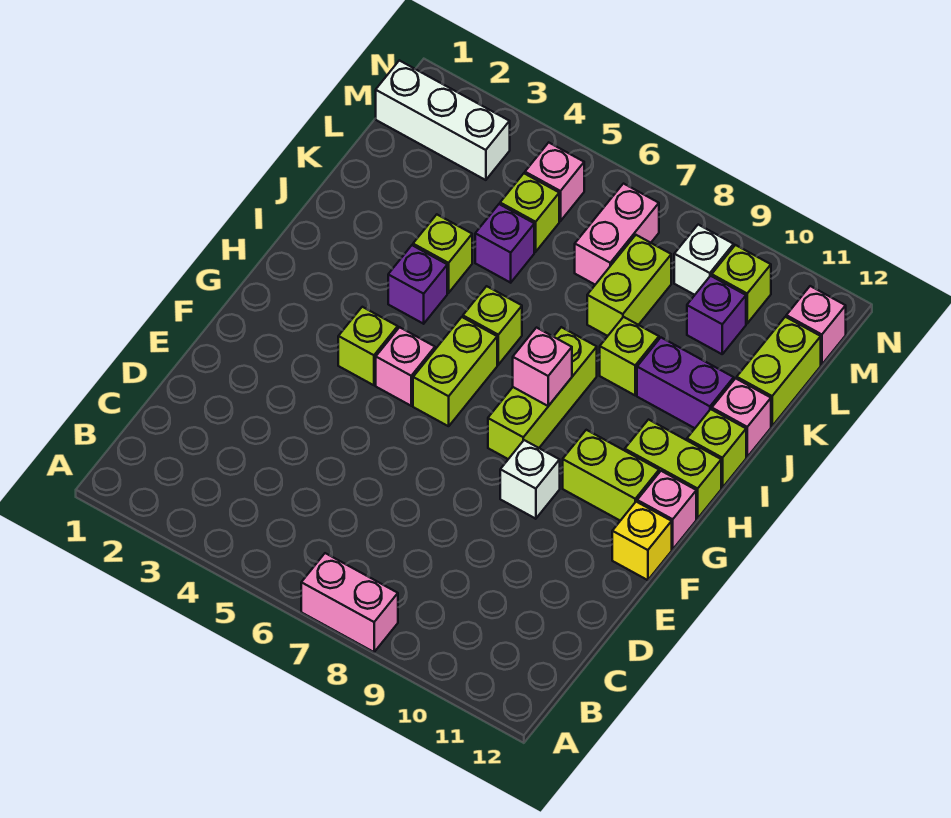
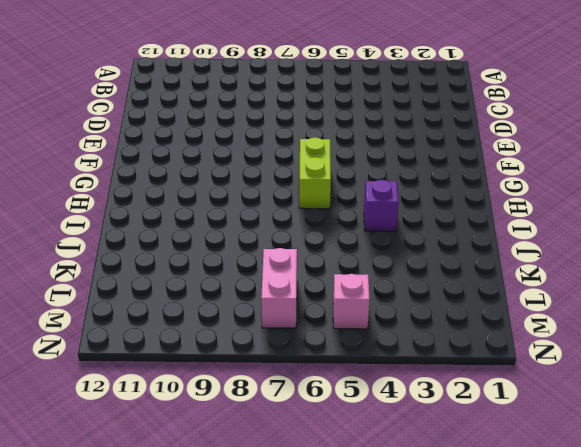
none -> pink brick A7:A8 level 1
none -> white brick F9 level 1
none -> yellow brick F12 level 1

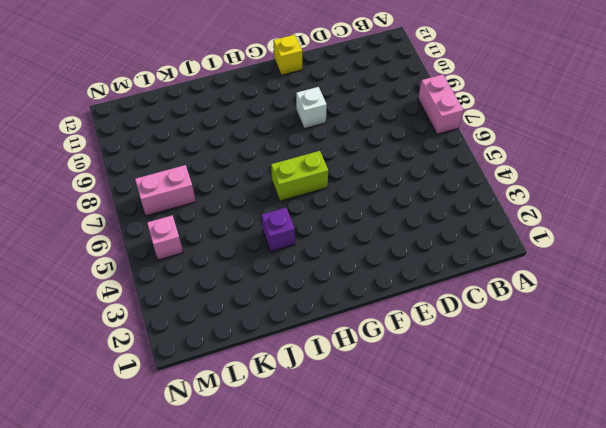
none -> lime brick G4 level 1
none -> pink brick G5 level 1
none -> lime brick G8:I8 level 1

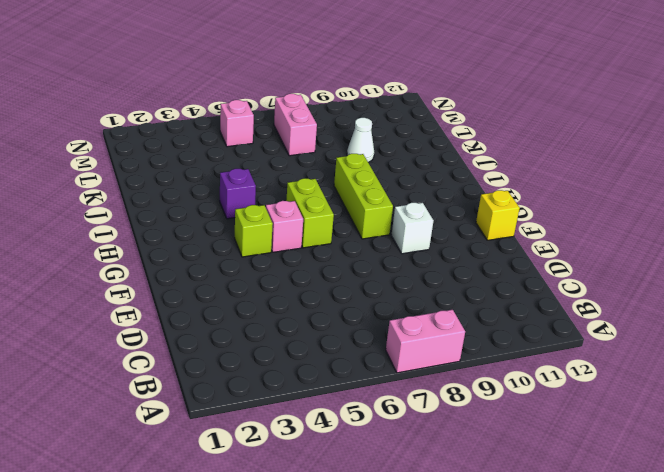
white cone K9 level 1 -> none
none -> lime brick G10:G11 level 1
none -> pink brick G12 level 1
none -> lime brick H11:H12 level 1

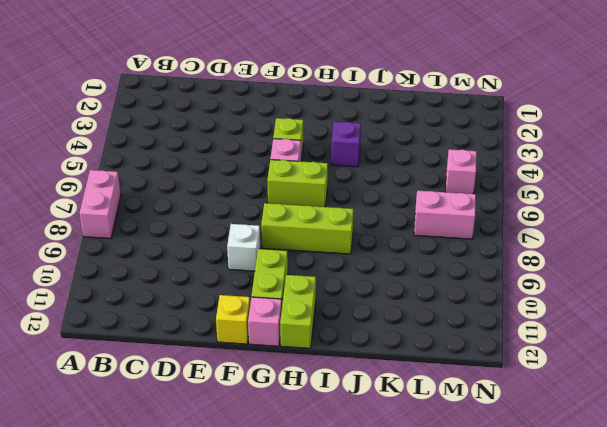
none -> lime brick I6 level 1
none -> lime brick I12 level 1
none -> lime brick J4 level 1

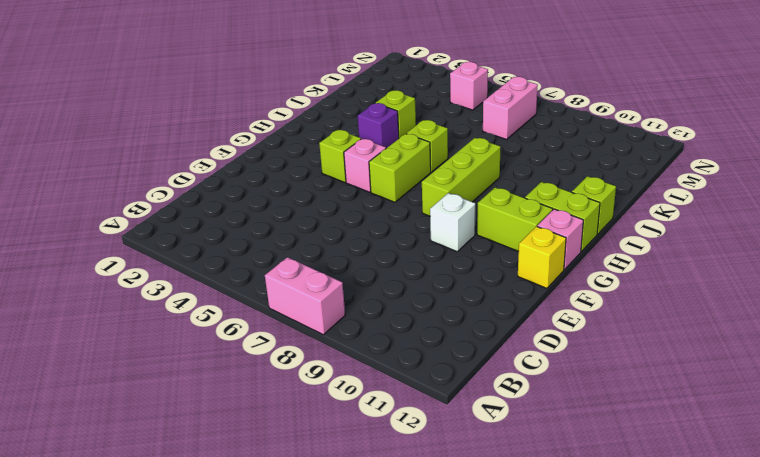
none -> lime brick J9 level 1
none -> purple brick J10:J11 level 1
none -> pink brick J12 level 1

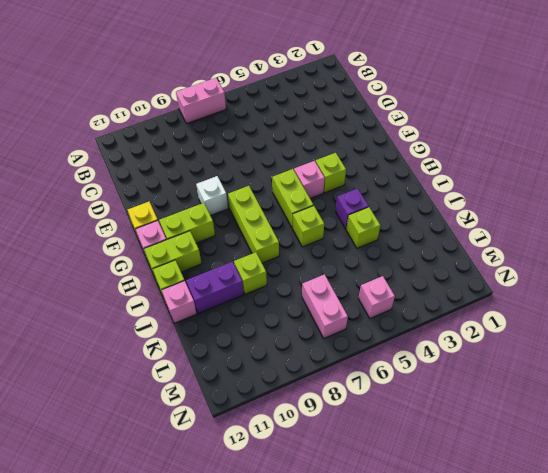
none -> purple brick K5 level 1
none -> lime brick K8:L8 level 1
none -> lime brick K12:L12 level 1

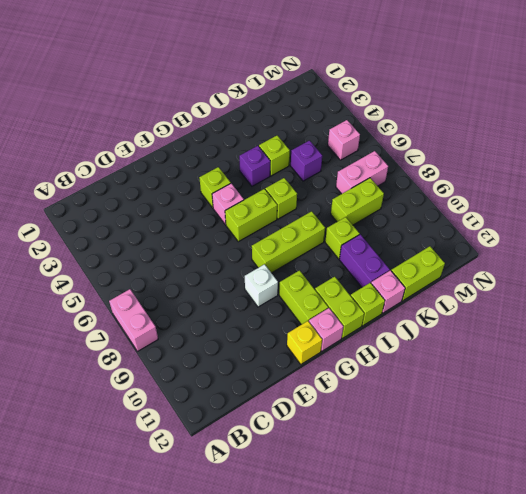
none -> lime brick L5 level 1
none -> purple brick L10 level 1
none -> white brick M1:M3 level 1

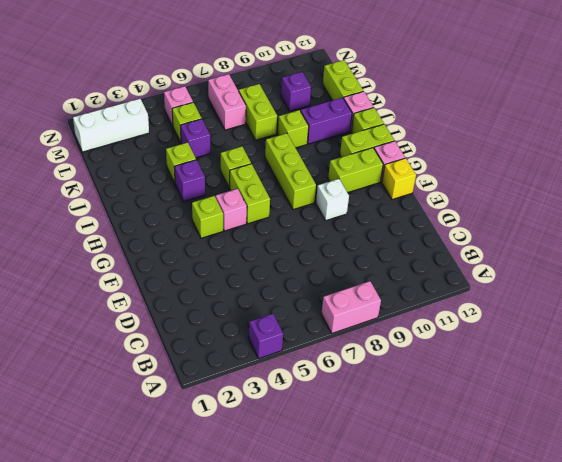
purple brick A4 level 1 -> none
none -> white brick M9 level 1
none -> lime brick M10 level 1
none -> pink brick M12 level 1

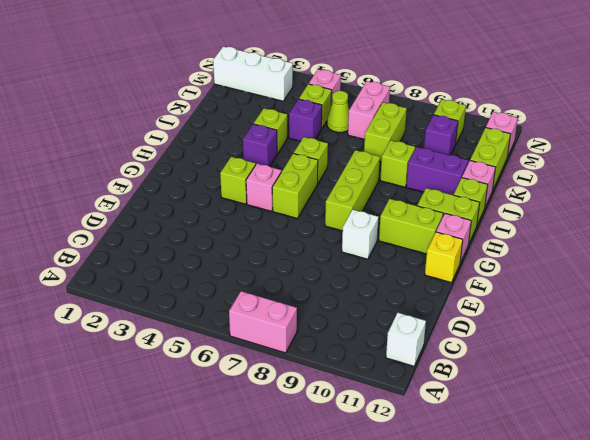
white brick B12 level 1 -> white brick M9 level 1
lime cone L6 level 1 -> none
none -> pink brick H8 level 2

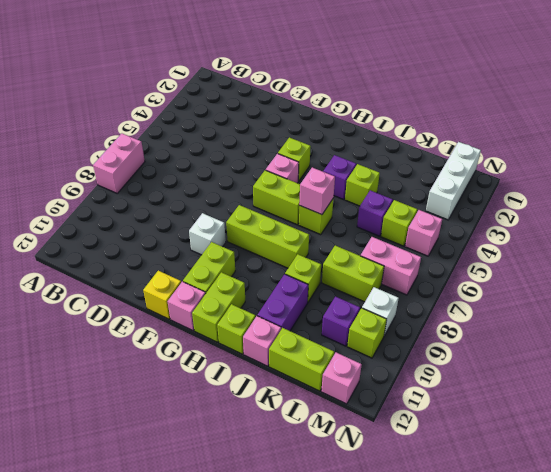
pink brick I6 level 2 -> pink brick H8 level 2

